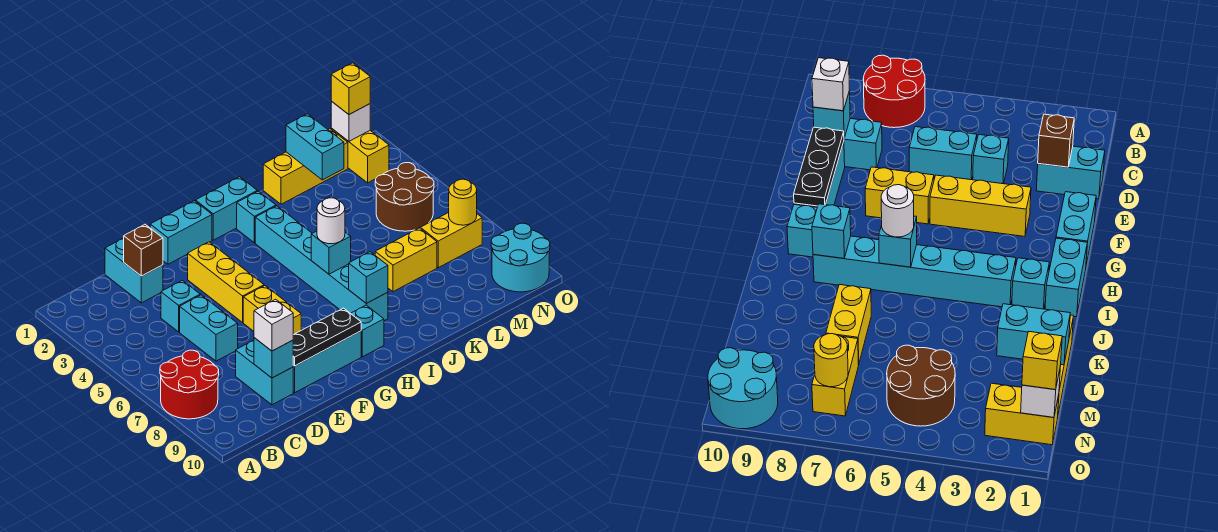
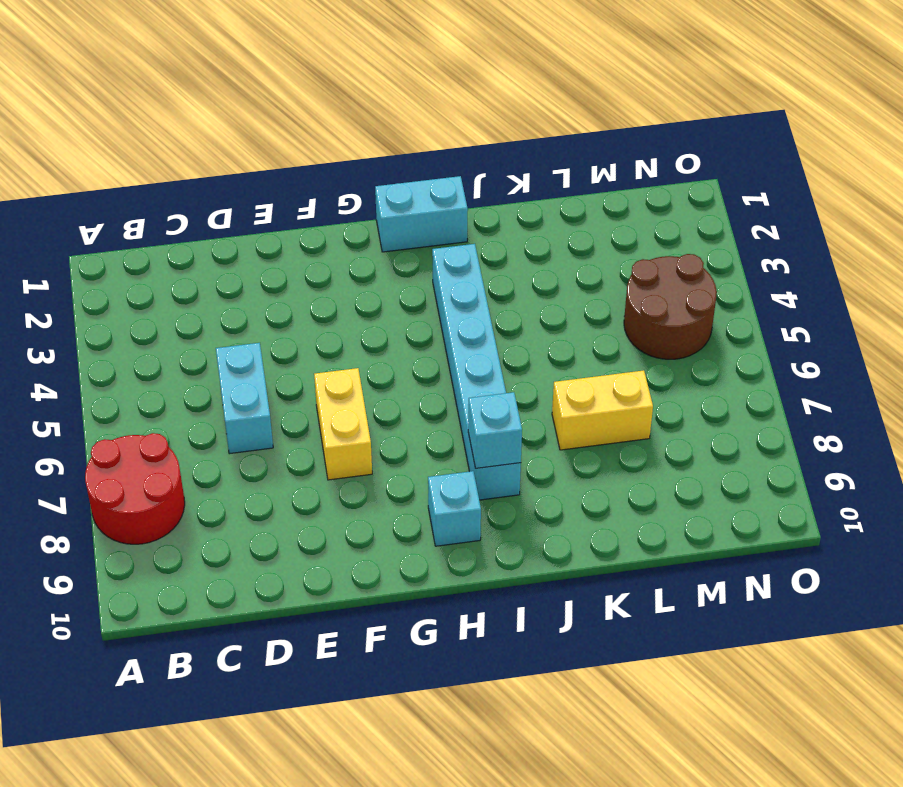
none -> cyan brick D1:D2 level 1
none -> cyan brick D4 level 1
none -> cyan brick D8:D9 level 1
none -> cyan brick E9:G9 level 1

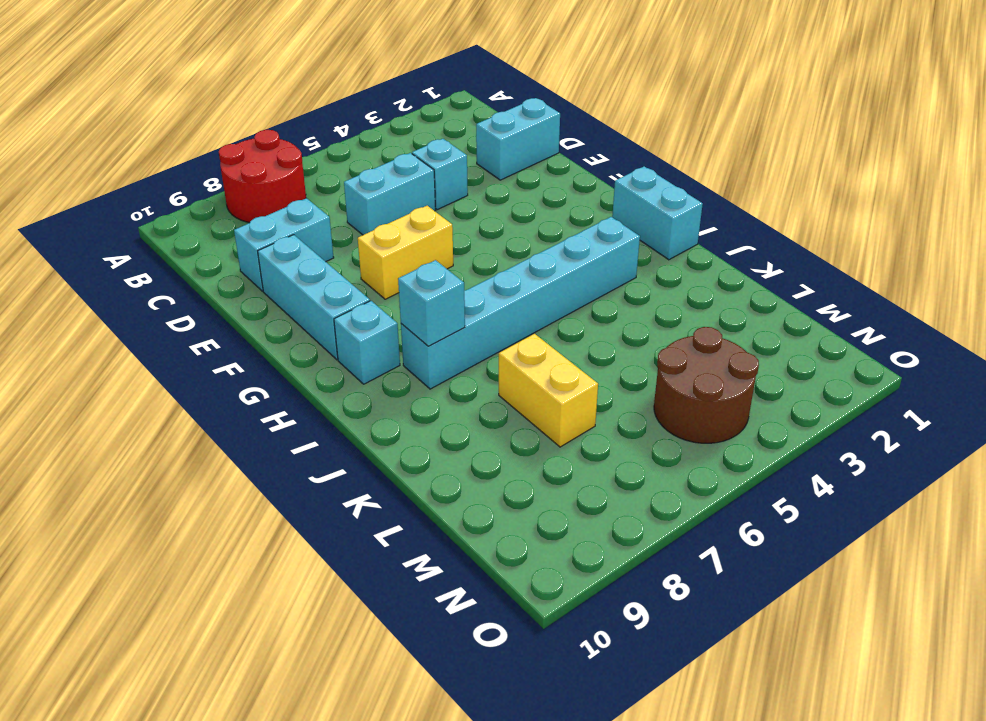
none -> cyan brick F1:G1 level 1
none -> yellow brick F3:F5 level 1
none -> cyan brick I2 level 1
none -> yellow brick K1:M1 level 1

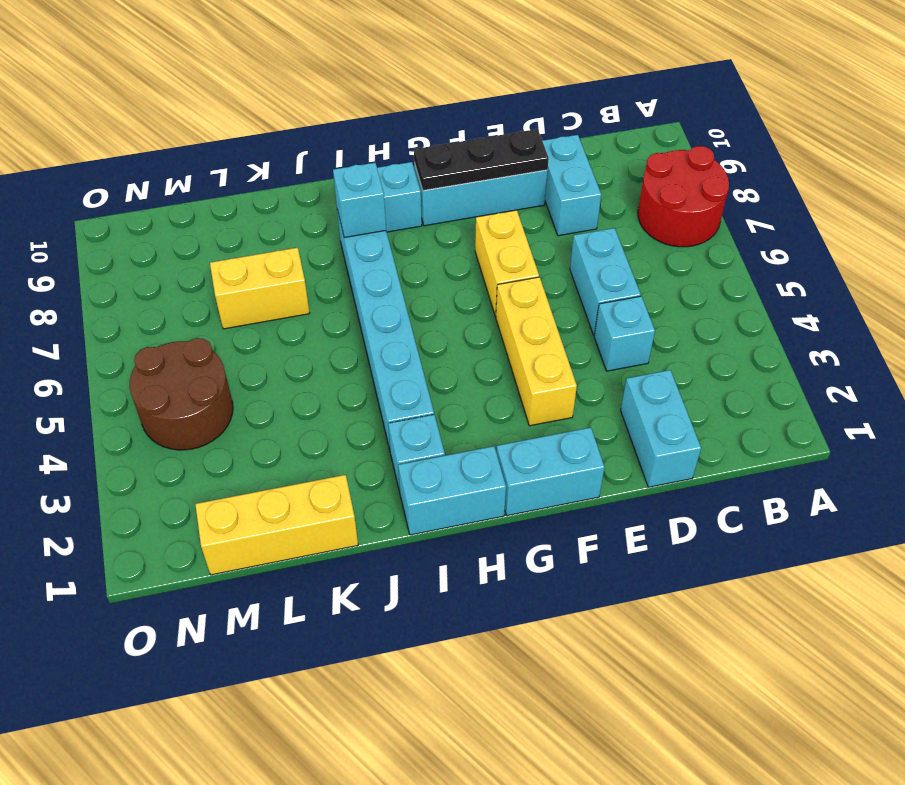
none -> yellow brick M7:N7 level 1
none -> yellow brick N1:N2 level 1
none -> cyan round brick N9:O10 level 1
none -> brown brick D2 level 2

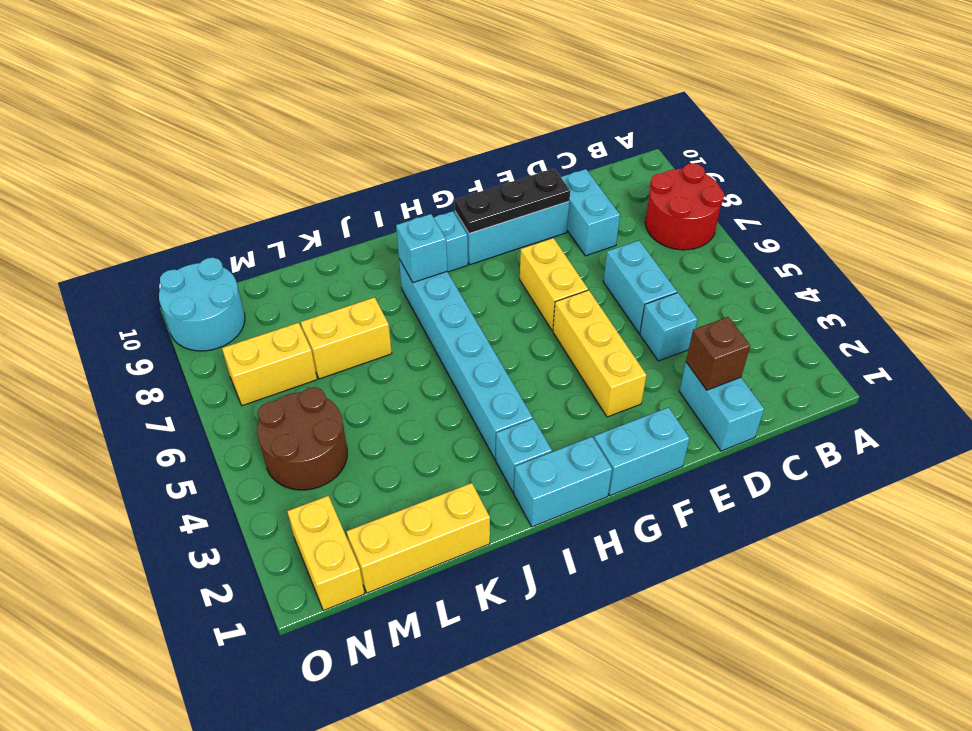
none -> cyan brick D9 level 2
none -> cyan brick I6 level 2
none -> cyan brick L1:L2 level 2
none -> white brick N1 level 2

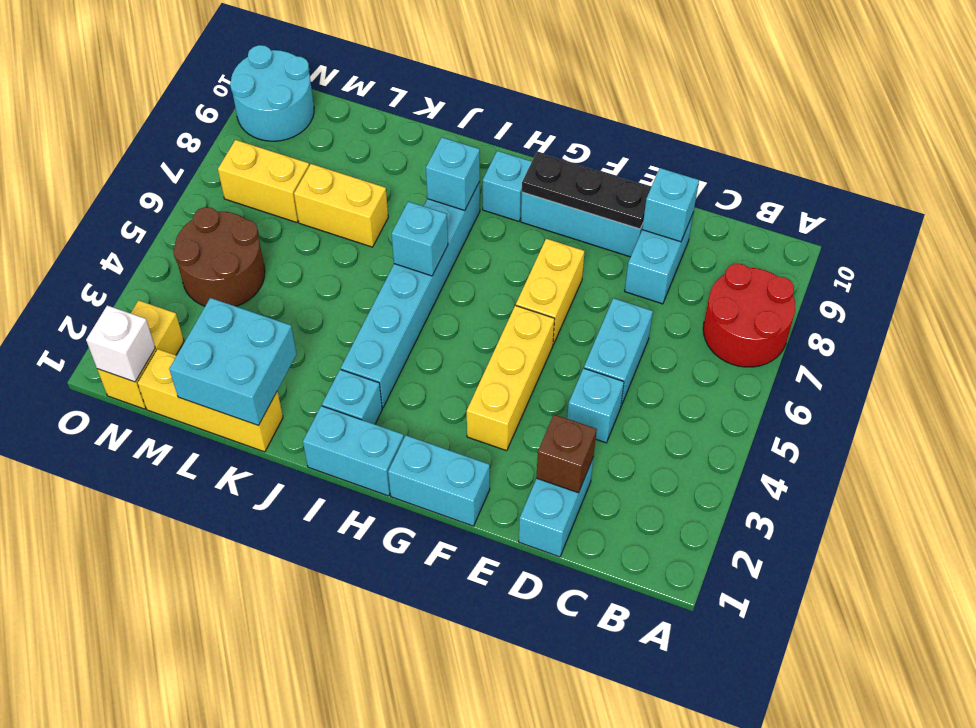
cyan brick K1:L2 level 2 -> cyan brick L1:L2 level 2
none -> yellow round brick N7 level 2
none -> white brick D9 level 3
none -> white round brick I6 level 3
none -> yellow brick N1 level 3

